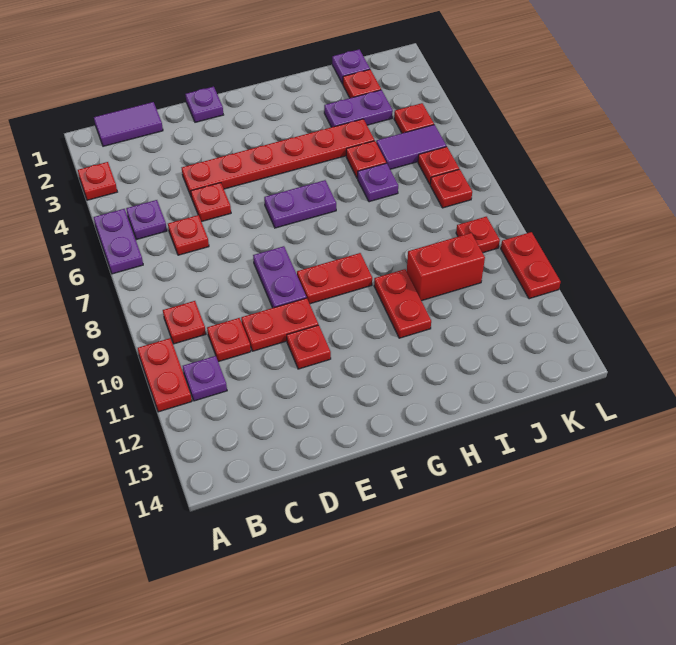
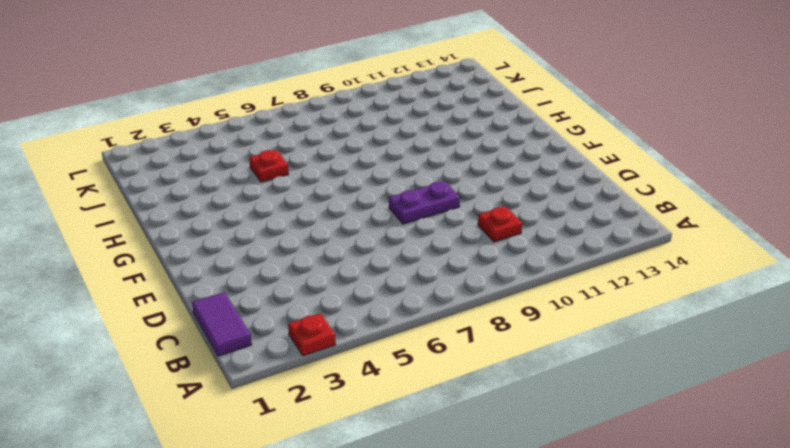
none -> purple plate A5:A6 level 1
none -> red plate A10:A11 level 1
none -> purple plate B5 level 1
none -> red plate B9 level 1

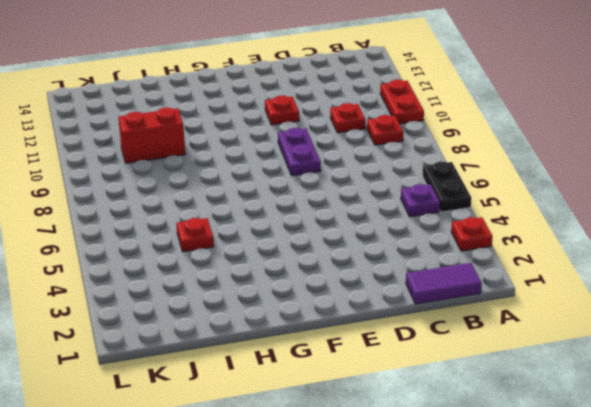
black plate A5:A6 level 1 -> purple plate A5:A6 level 1
none -> purple plate B11 level 1
none -> red plate C6 level 1
none -> red plate D4:I4 level 1
none -> red plate D5 level 1

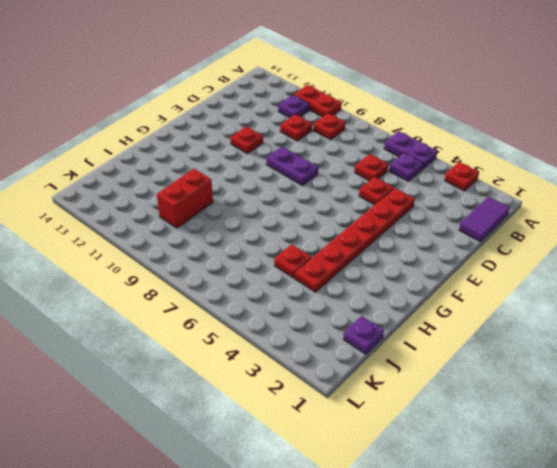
none -> red plate D10:E10 level 1
none -> purple plate E1 level 1
none -> purple plate F6:G6 level 1
none -> red plate F9:G9 level 1

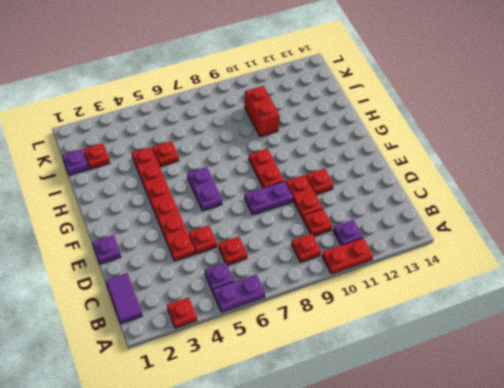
none -> red plate H10:H11 level 1
none -> purple plate I3:J3 level 1
none -> purple plate I6 level 1
none -> purple tile J5:K5 level 1

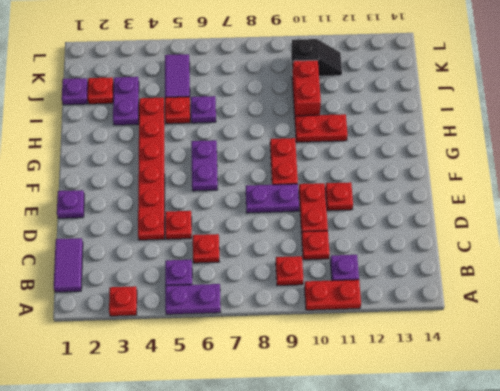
black slope K10:K11 level 1 top 10 -> none
none -> red plate K4 level 1
none -> red plate K6 level 1
none -> red plate K7 level 1
none -> red plate K9 level 1

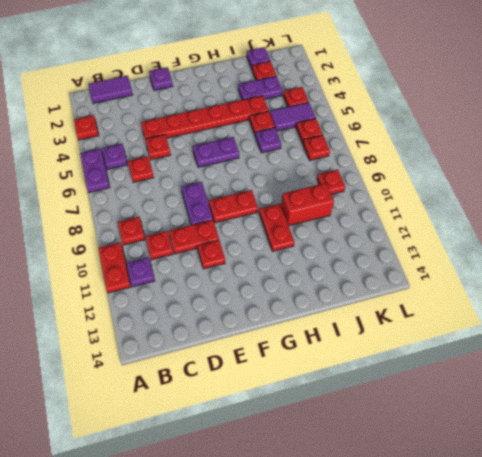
none -> red plate L10:L11 level 1

